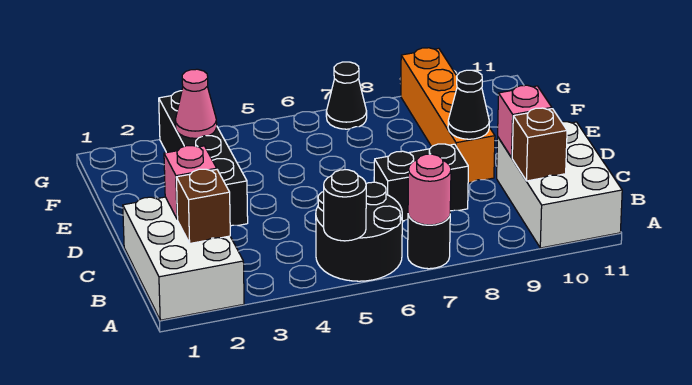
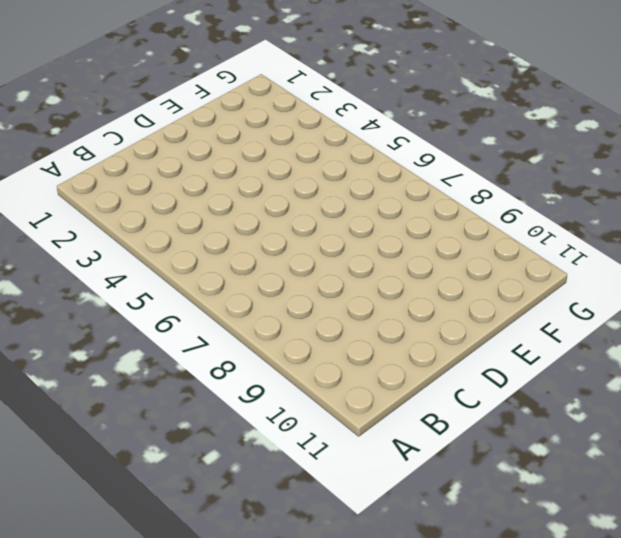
none -> white brick A1:C2 level 1
none -> black round brick A5:B6 level 1
none -> black round brick A7 level 1

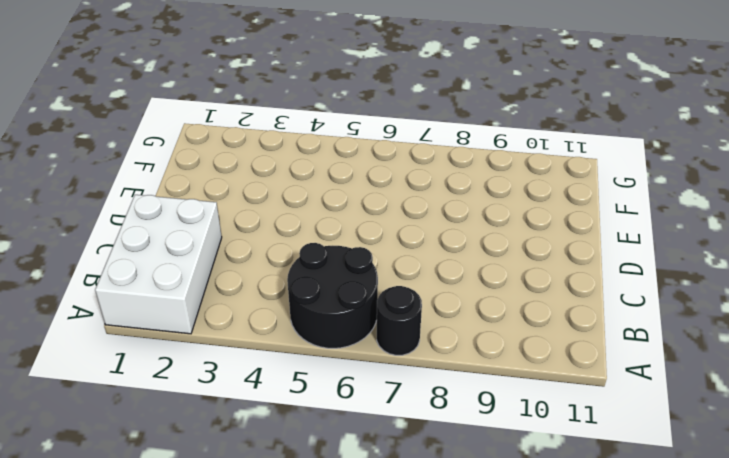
none -> white brick A10:C11 level 1
none -> black brick C7:C8 level 1
none -> black brick D3:G3 level 1

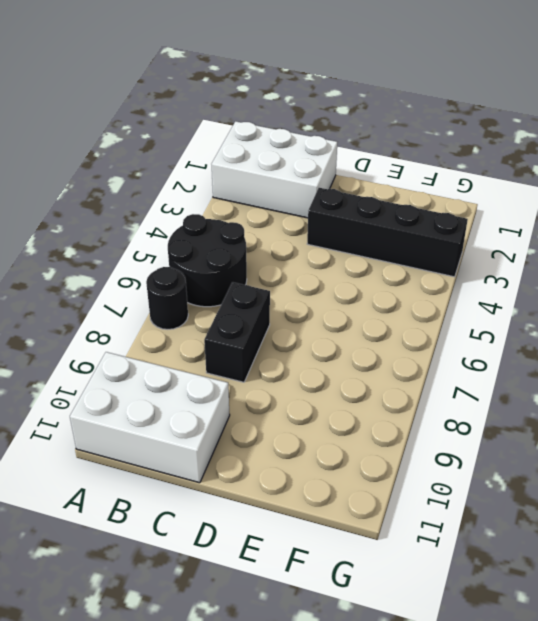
none -> orange brick D9:G9 level 1
none -> black cone G7 level 1
none -> black round brick A5 level 2

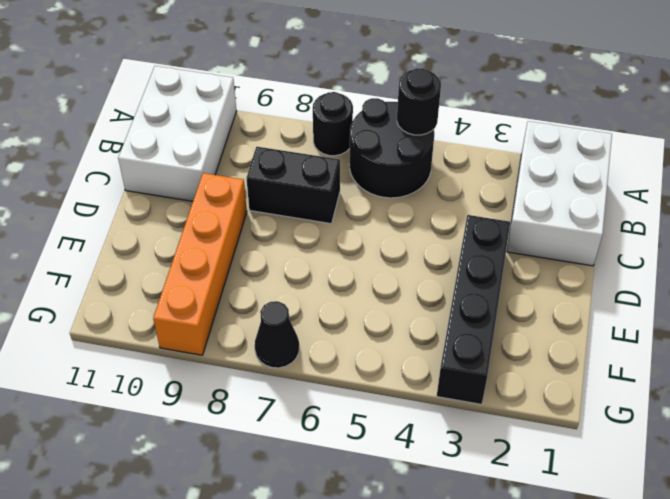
none -> pink round brick A7 level 2
none -> brown brick B2 level 2
none -> brown brick B10 level 2

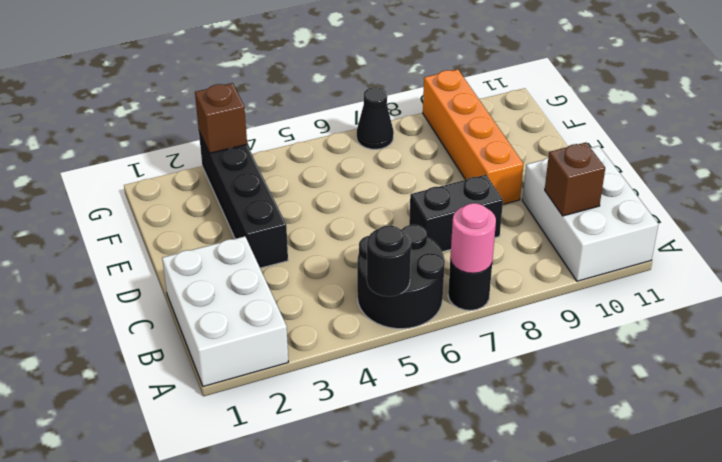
brown brick G3 level 2 -> brown brick B2 level 2
none -> pink brick C2 level 2
none -> pink brick C10 level 2
none -> black cone D9 level 2

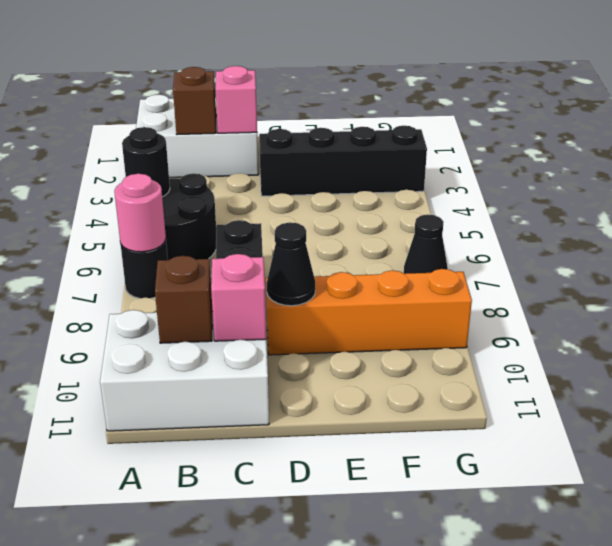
none -> pink cone F3 level 2

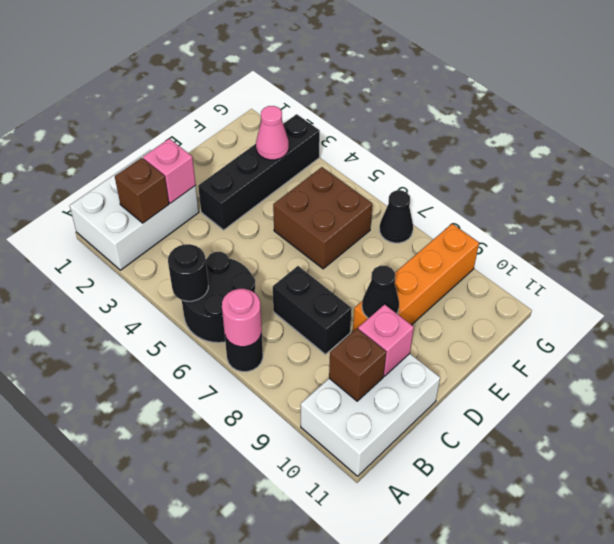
brown brick E5:F6 level 1 -> none

